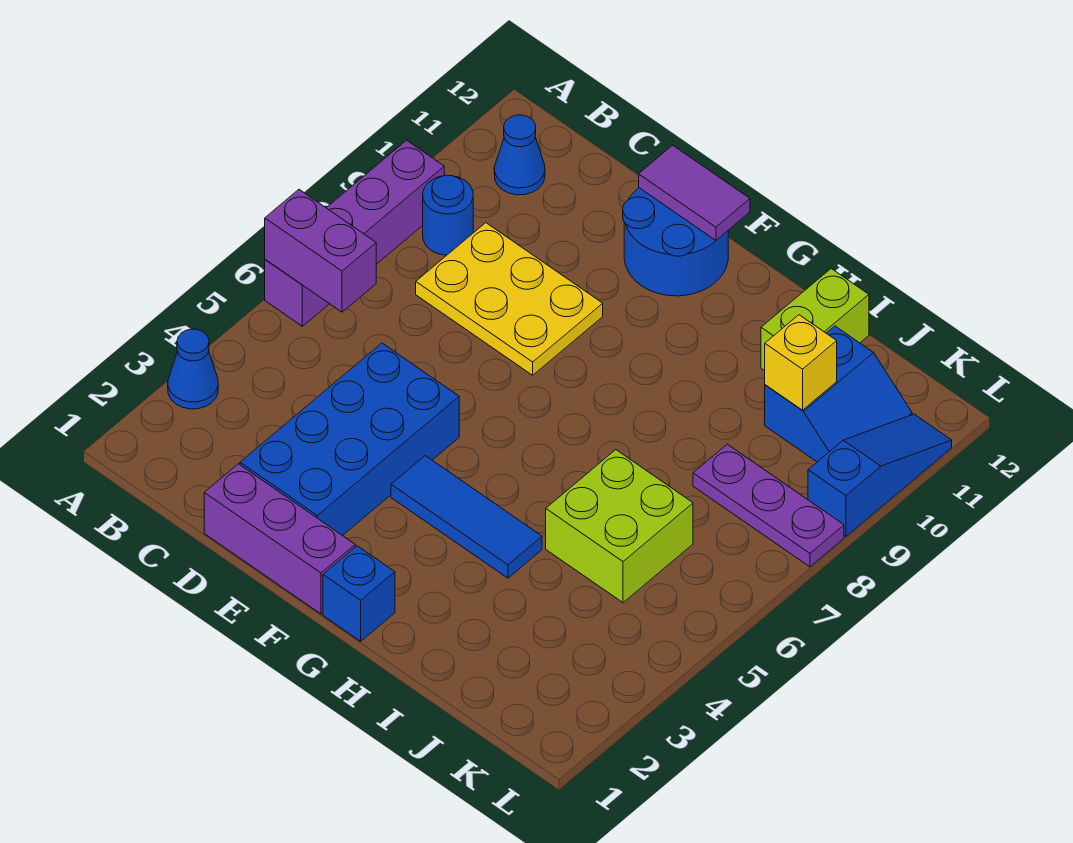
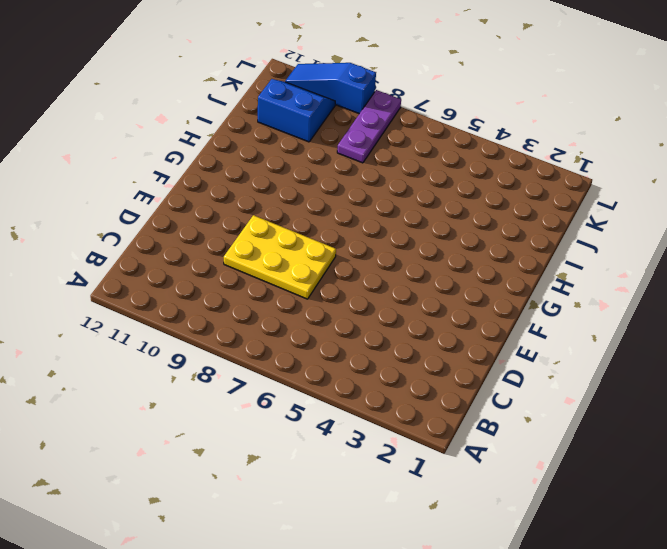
yellow plate D7:E9 level 1 -> yellow plate C8:E9 level 1
none -> blue cone A3 level 1
none -> purple brick A6:A9 level 1
none -> blue round brick B9 level 1

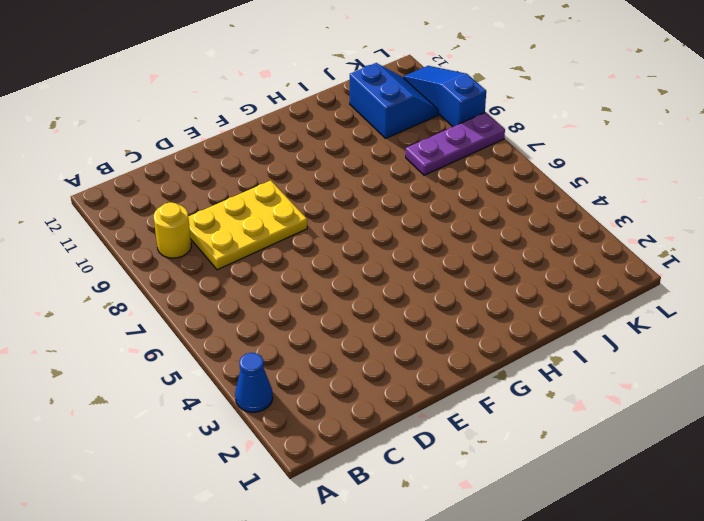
yellow round brick B9 level 1 -> blue round brick B9 level 1
none -> purple brick A6:A9 level 1
none -> blue cone B11 level 1
none -> purple brick D1:F1 level 1

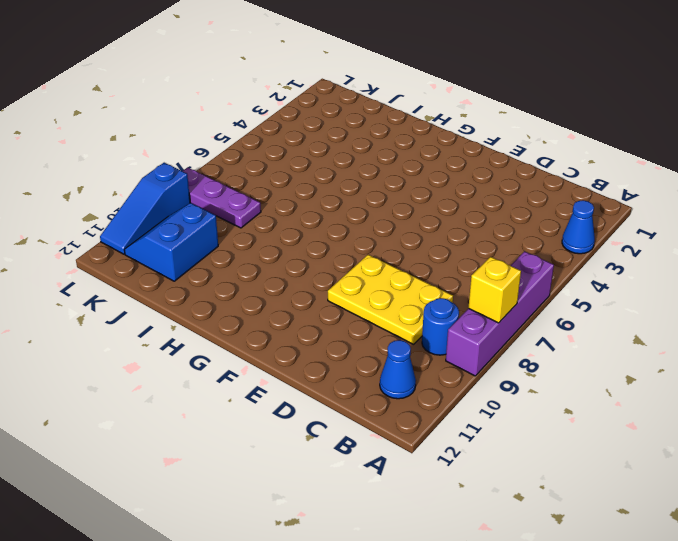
yellow brick A8 level 2 -> yellow brick J10 level 2
none -> purple brick D1:F1 level 1
none -> blue brick D2:E5 level 1
none -> blue round brick E11:F12 level 1

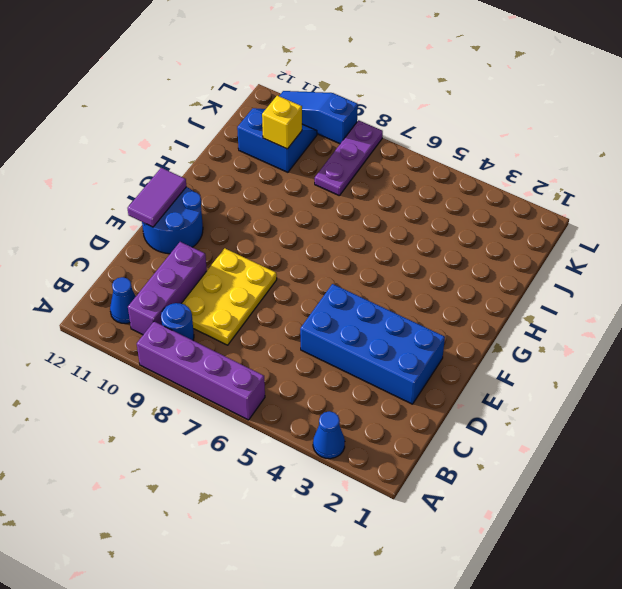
purple brick B10:D10 level 1 -> purple brick D1:F1 level 1
none -> blue tile F4:H4 level 1
none -> blue brick G1 level 1
none -> lime brick I5:J6 level 1

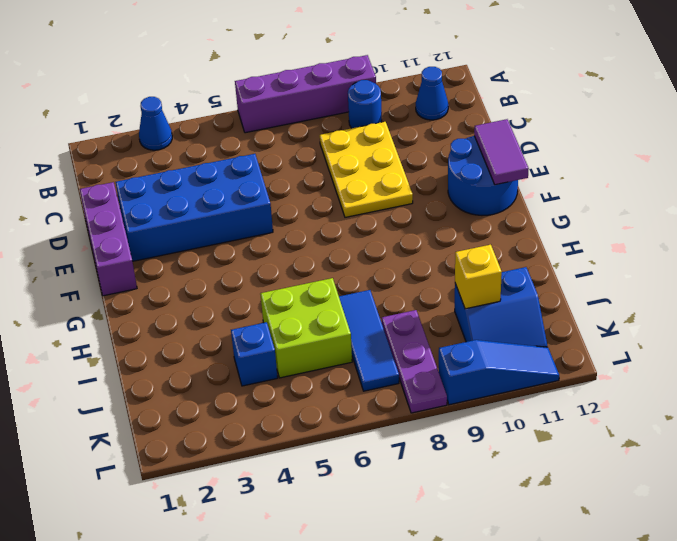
blue tile I7:K7 level 1 -> blue tile F4:H4 level 1
blue brick J4 level 1 -> blue brick G1 level 1
none -> lime brick I11:I12 level 1
none -> purple brick A6:B6 level 2

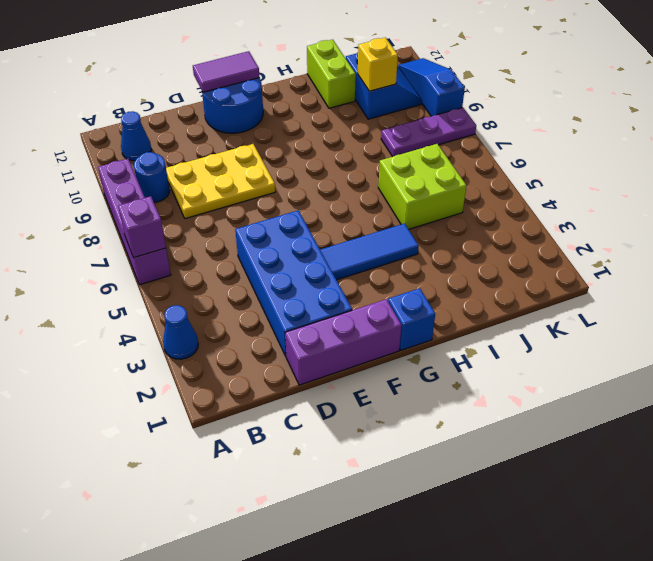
purple brick A6 level 2 -> purple brick A6:B6 level 2

